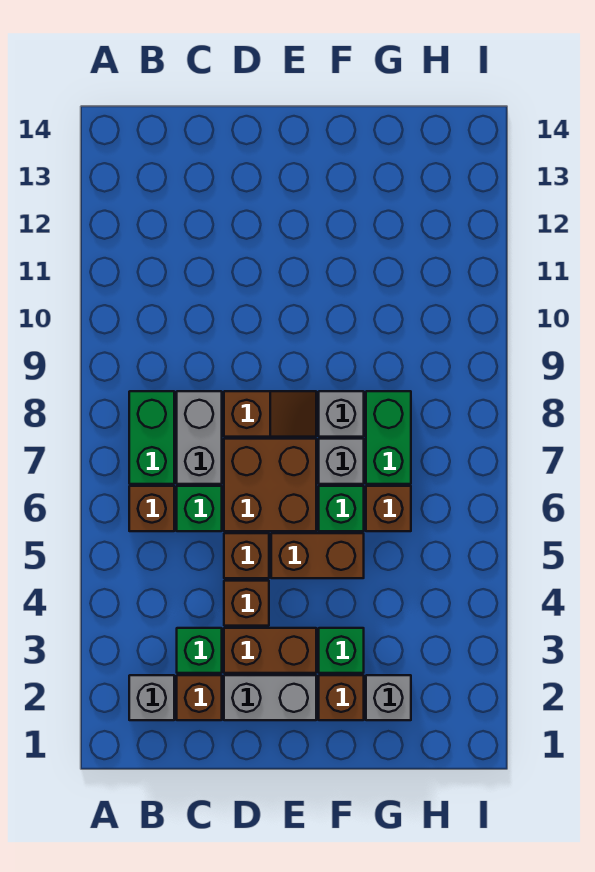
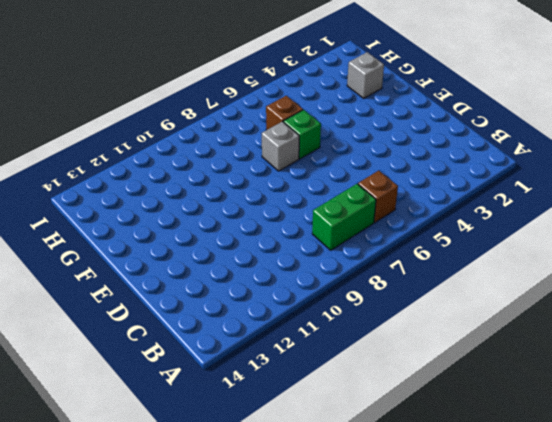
none -> grey brick B2 level 1
none -> brown brick C2 level 1
none -> green brick C3 level 1

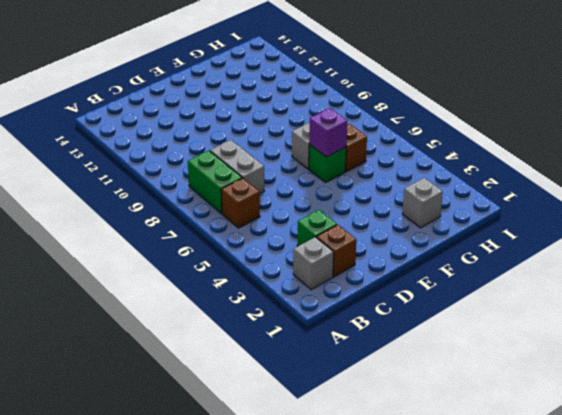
purple brick F6 level 2 -> none
none -> green brick C6 level 1
none -> grey brick D2:E2 level 1
none -> brown brick D3:E3 level 1

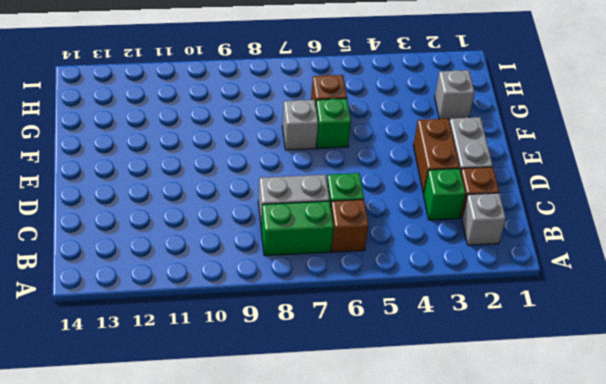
none -> brown brick D4 level 1
none -> brown brick D5 level 1
none -> brown brick D6:E7 level 1

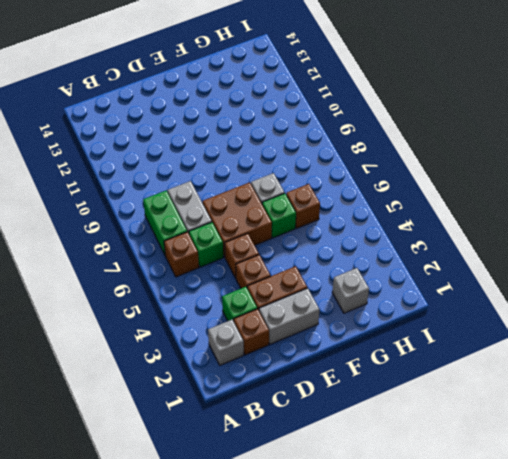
none -> brown slope D8:E8 level 1 top D
none -> brown brick E5:F5 level 1
none -> brown brick F2 level 1

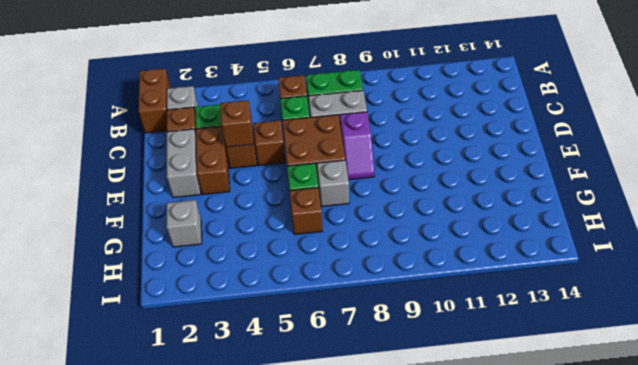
brown brick A1:B1 level 1 -> brown brick E5:F5 level 1
brown brick D4 level 2 -> brown brick F2 level 1
purple slope D8:E8 level 1 top D -> brown slope D8:E8 level 1 top D
none -> green brick F3 level 1
none -> grey brick F8 level 1
none -> green brick G7:G8 level 1

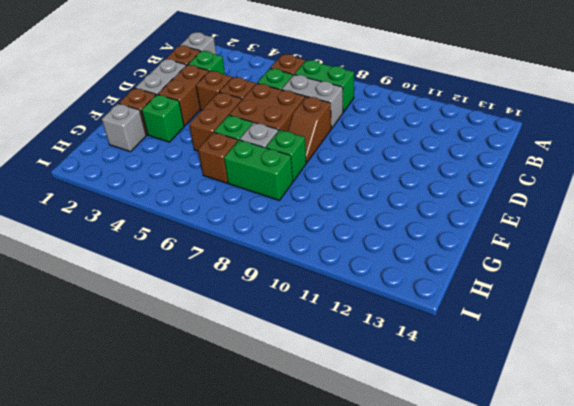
green brick F8 level 1 -> grey brick F8 level 1

